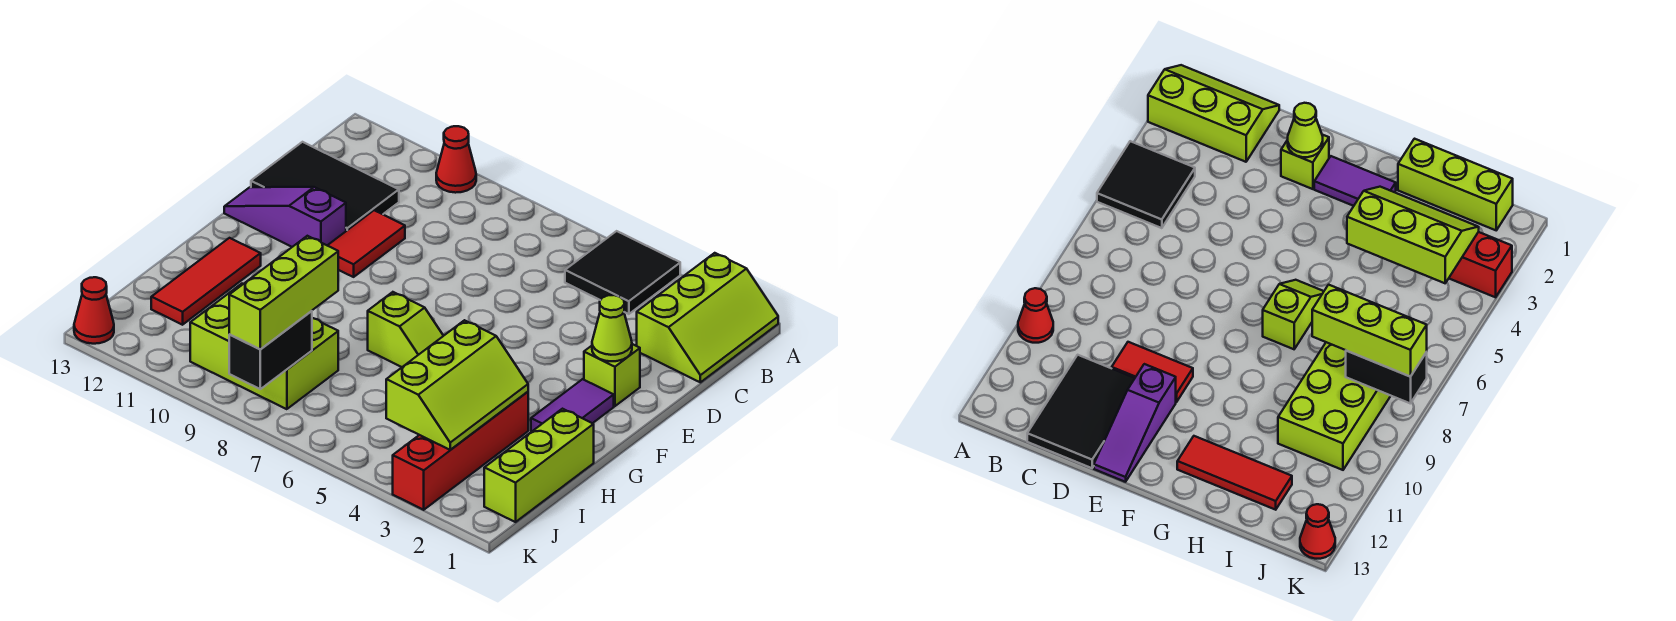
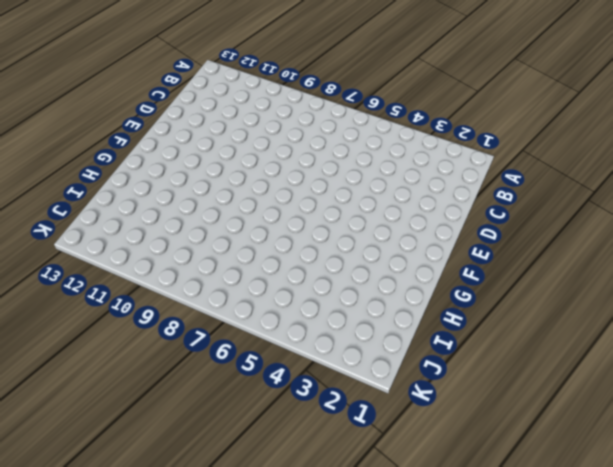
none -> lime slope A1:C2 level 1 top 2
none -> black tile A4:B5 level 1
none -> red cone A10 level 1

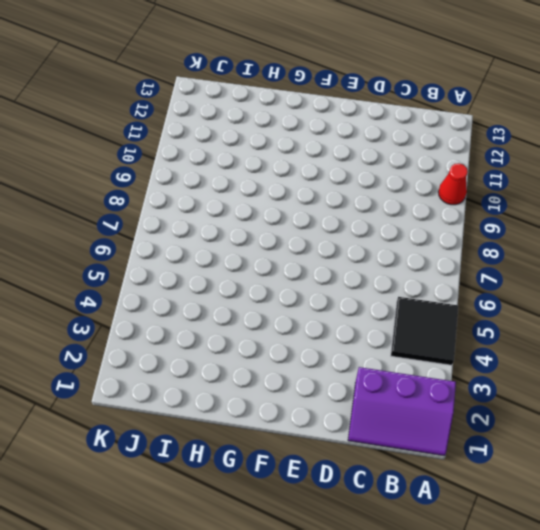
purple slope A1:C2 level 1 top 2 -> lime slope A1:C2 level 1 top 2
none -> black tile C11:D13 level 1
none -> red tile D10:E10 level 1
none -> lime brick E2 level 1

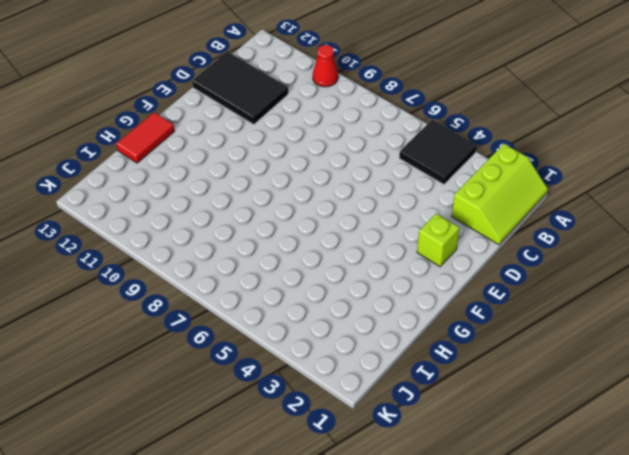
red tile G13:H13 level 1 -> red tile D10:E10 level 1
none -> purple slope E11:E13 level 1 top 11
none -> purple tile F2:G2 level 1
none -> lime slope G6:G7 level 1 top 7

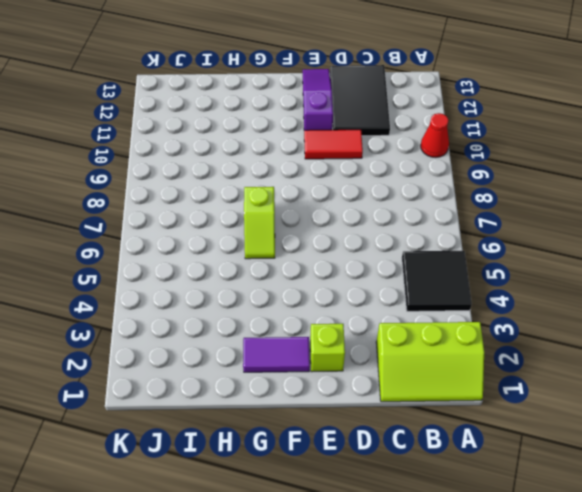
none -> red tile G12:I12 level 1
none -> lime brick H1:J1 level 1
none -> red brick H3:K3 level 1

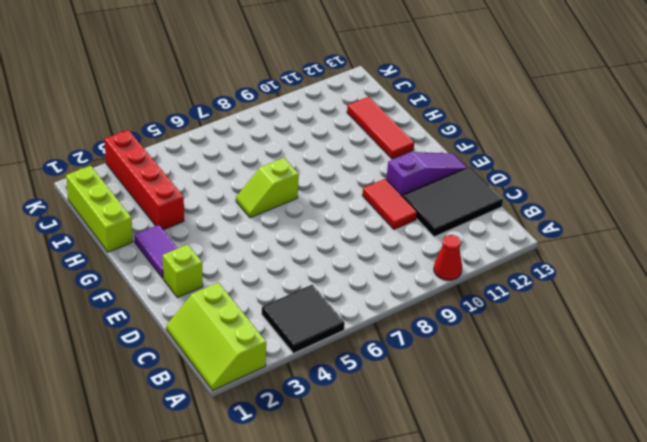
none -> lime brick I8:J10 level 1
none -> red cone K13 level 1
none -> lime cone E2 level 2

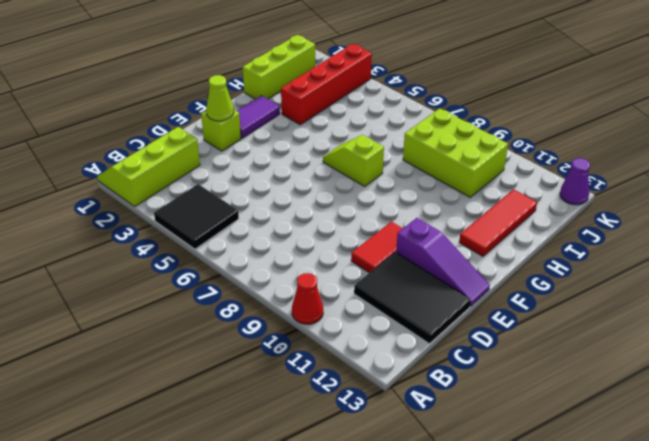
purple cone K13 level 1 -> red cone K13 level 1
none -> lime slope H3:J4 level 2 top 4
none -> black brick J8:K8 level 2
none -> lime brick I8:K8 level 3

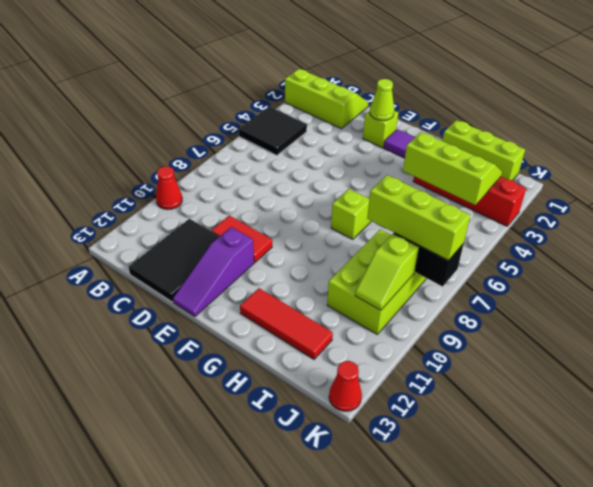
lime slope J9:J10 level 2 top 9 -> none

